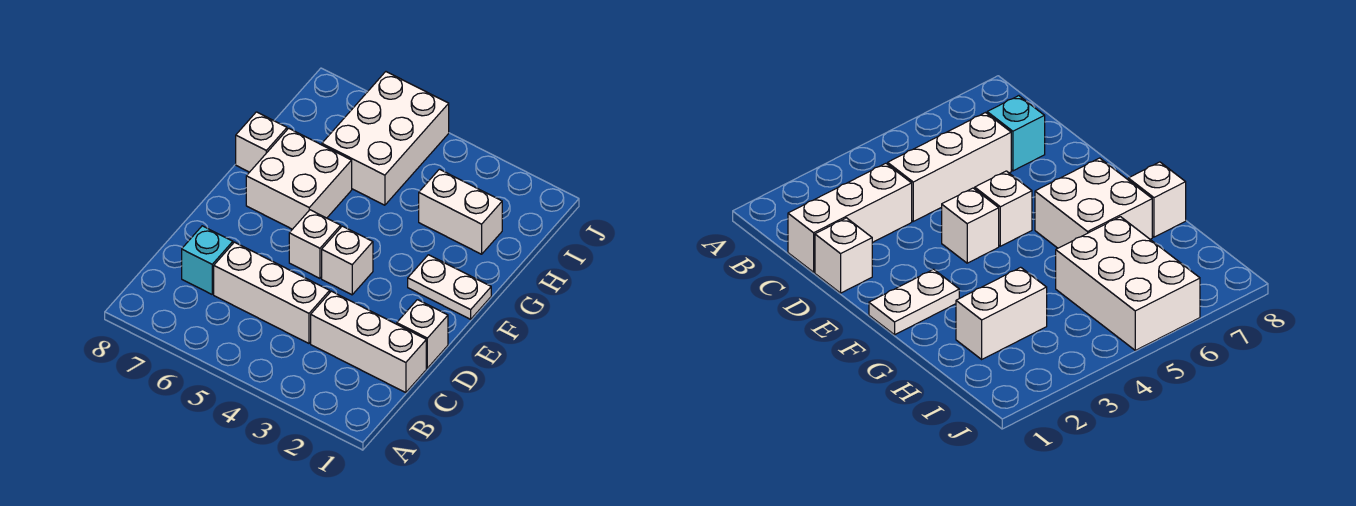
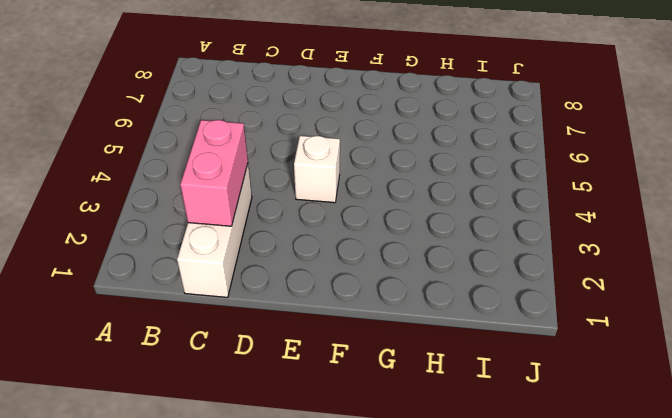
pink brick C2:C3 level 2 -> none
none -> white brick C4:C6 level 1
none -> cyan brick C7 level 1

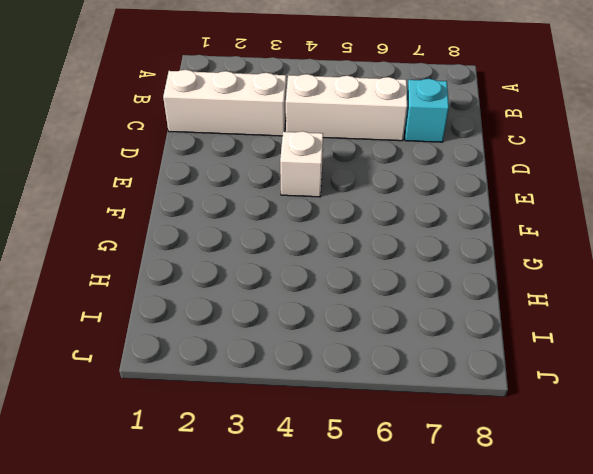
none -> white brick D1 level 1
none -> white brick E5 level 1

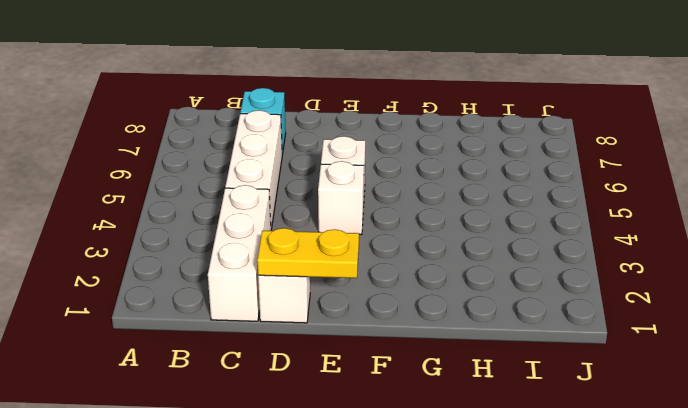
yellow plate D1:E1 level 2 -> none
none -> white plate F1:F2 level 1
none -> white brick F6:G7 level 1

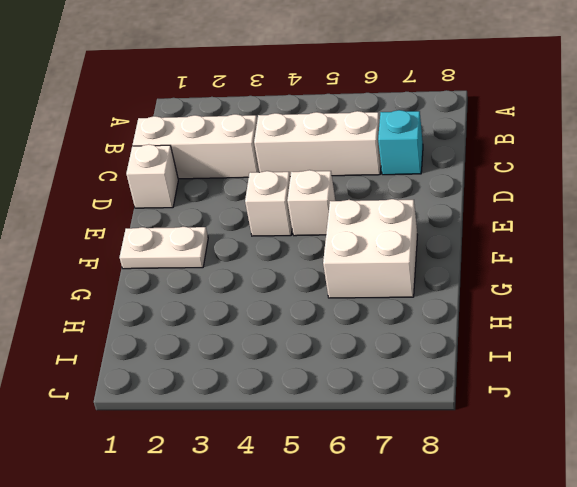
none -> white brick G8 level 1
none -> white brick H2:H3 level 1

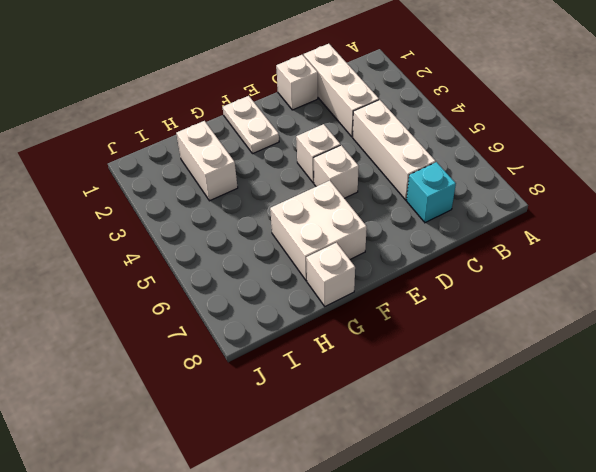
none -> white brick H5:J6 level 1

